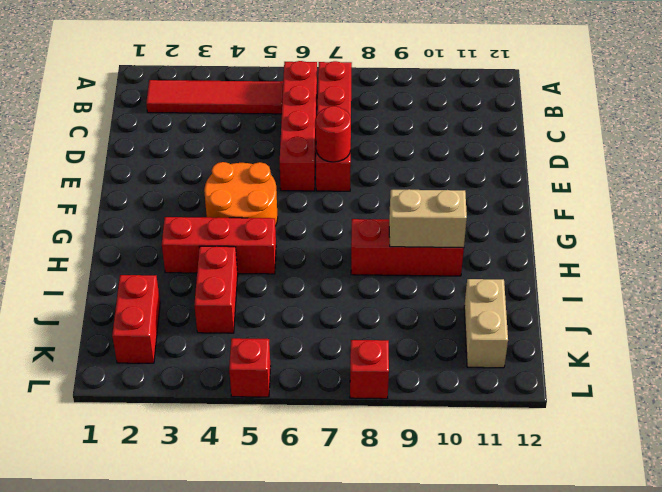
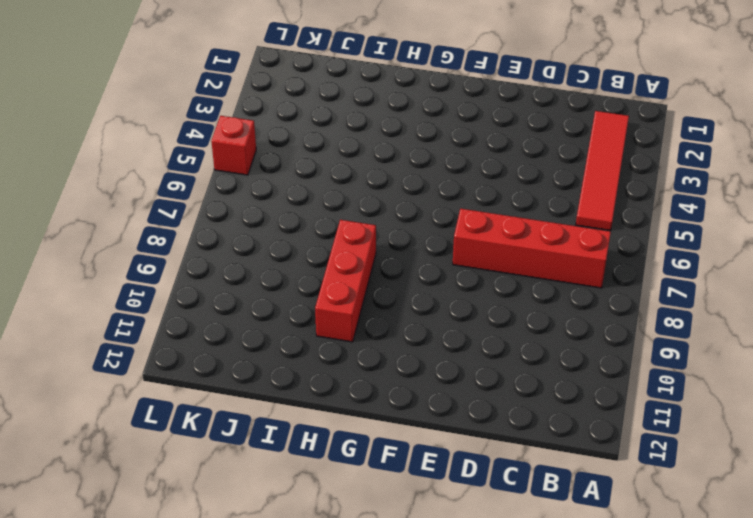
none -> red brick B6:E6 level 1
none -> orange round brick F4:G5 level 1
none -> red brick H3:H5 level 1

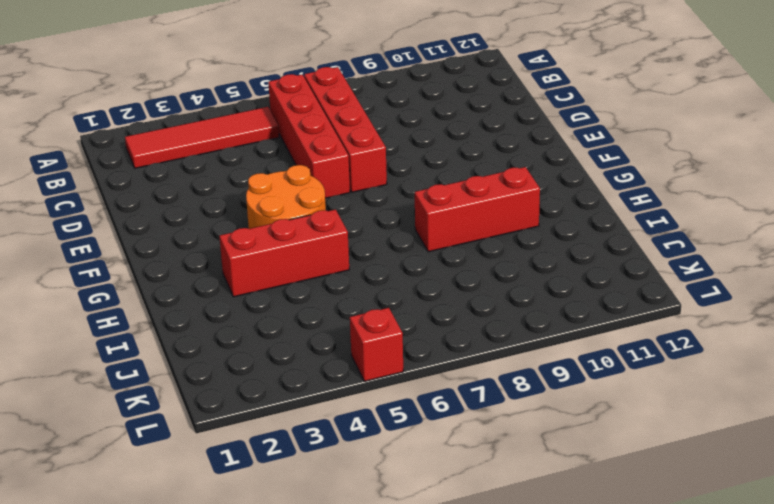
none -> red brick I4:J4 level 1
none -> red brick J2:K2 level 1
none -> tan brick J11:K11 level 1

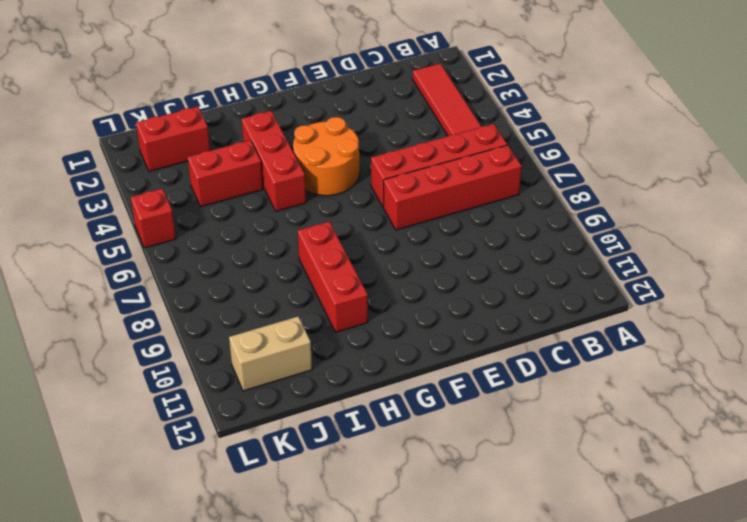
none -> red brick L8 level 1
none -> red round brick E7 level 2
none -> tan brick H9:H10 level 2

